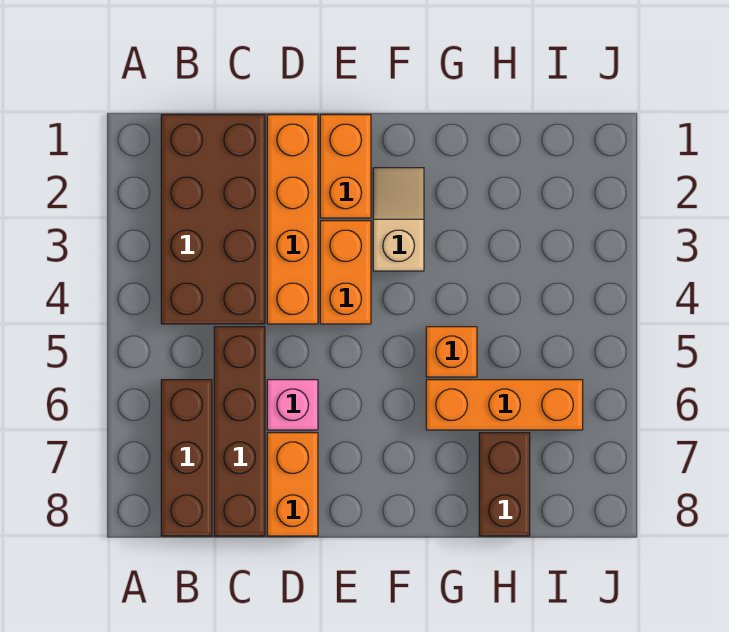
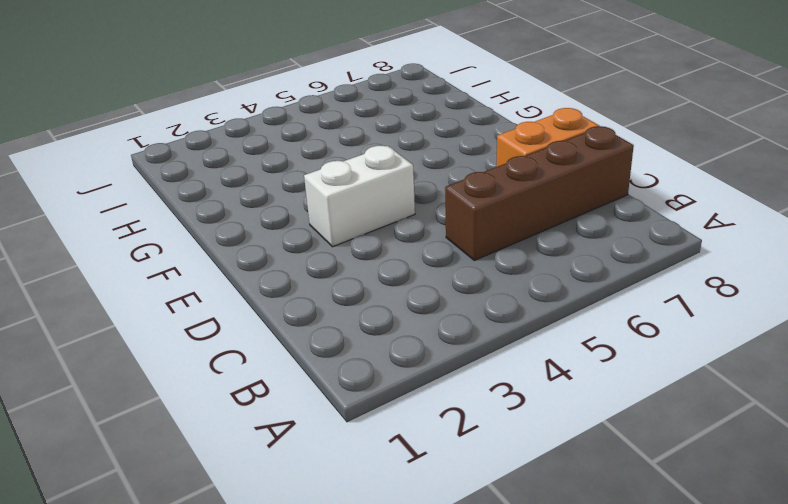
white brick E3:E4 level 1 -> orange brick E3:E4 level 1
none -> brown brick B1:C4 level 1
none -> brown brick B6:B8 level 1
none -> orange brick D1:D4 level 1

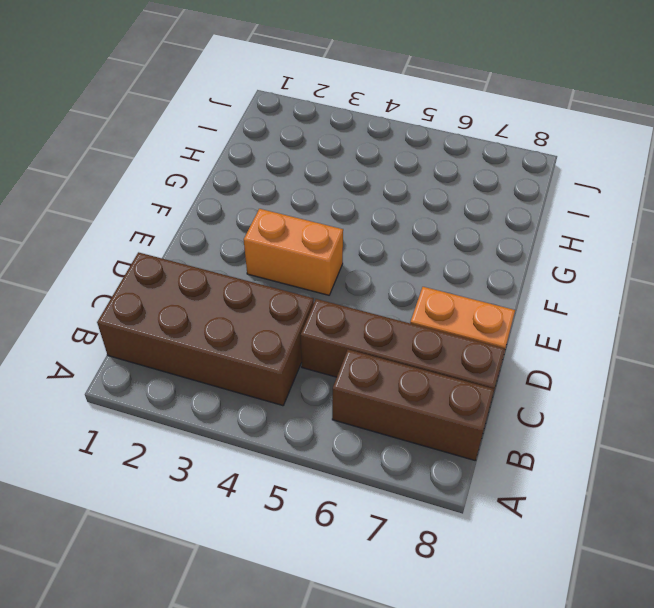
none -> orange brick D1:D4 level 1
none -> pink brick D6 level 1
none -> orange brick E1:E2 level 1

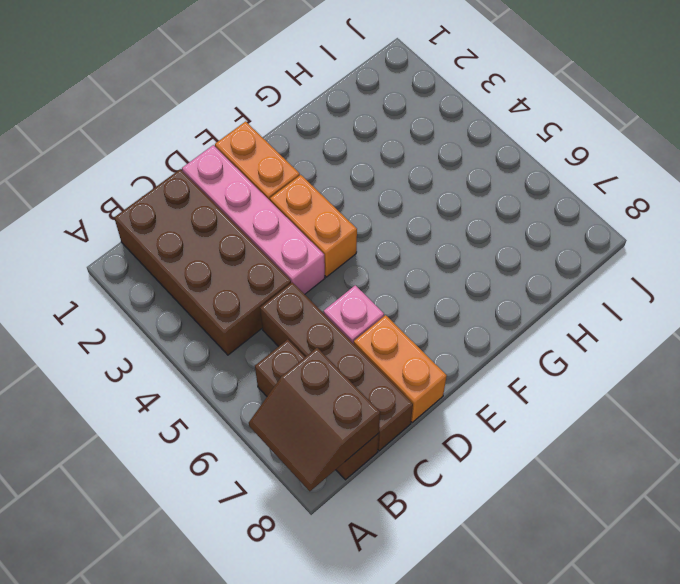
brown slope A7:B8 level 2 top B -> none
pink brick D1:D4 level 1 -> orange brick D1:D4 level 1
none -> tan slope F2:F3 level 1 top 3
none -> orange brick G5 level 1
none -> orange brick G6:I6 level 1

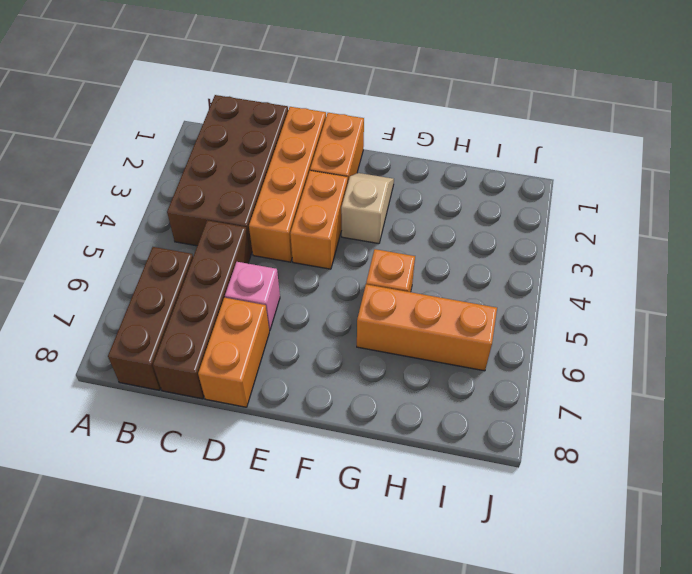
none -> brown brick H7:H8 level 1

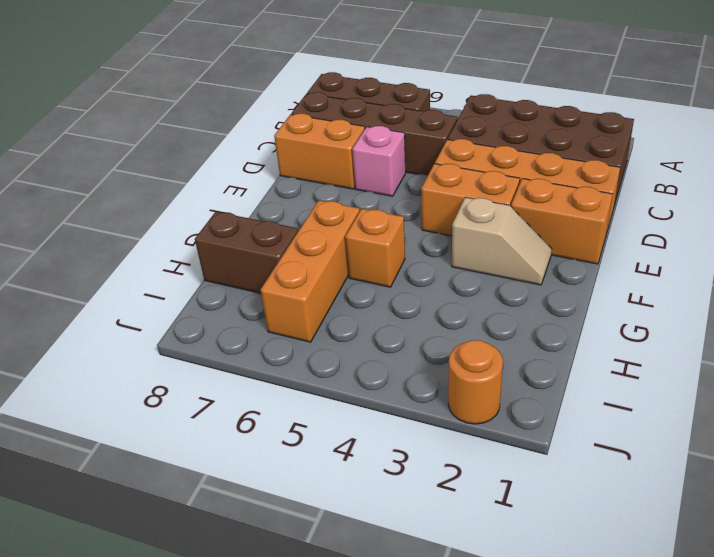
orange round brick J2 level 1 -> none

